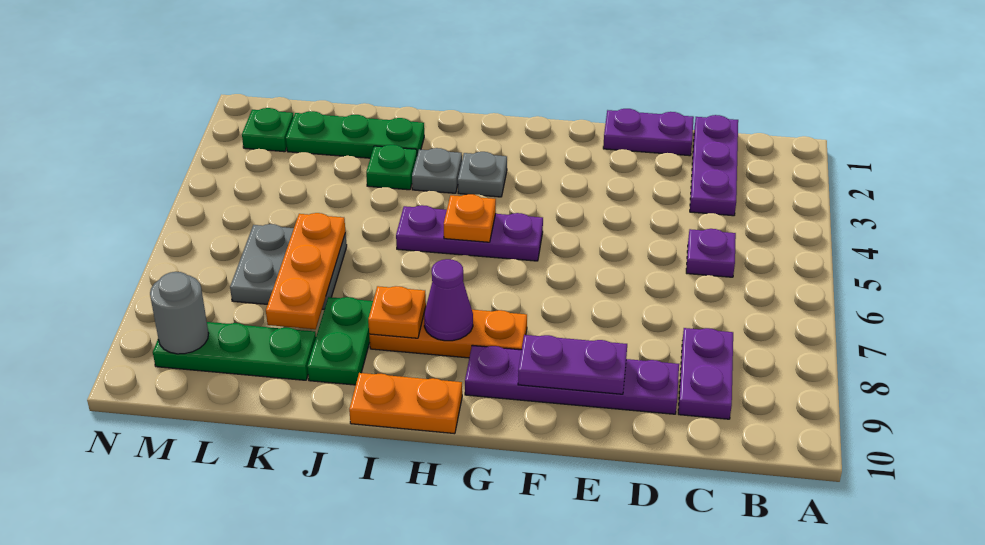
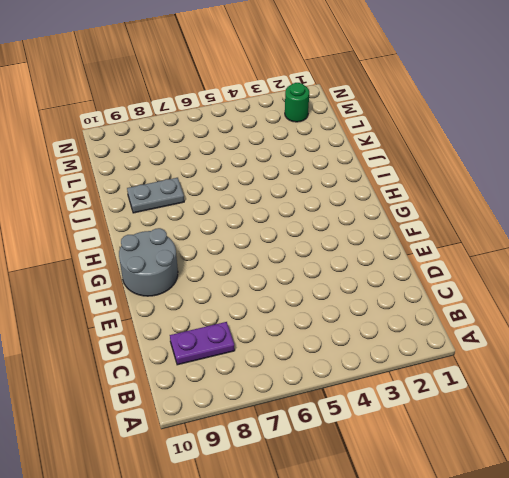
grey round brick F9:G10 level 1 -> purple plate D9:G9 level 1
grey plate J8:J9 level 1 -> green plate J8:J9 level 1
green round brick M2 level 1 -> green plate M2 level 1
none -> purple plate C1:C3 level 1
none -> purple plate C5 level 1
none -> purple plate D1:E1 level 1

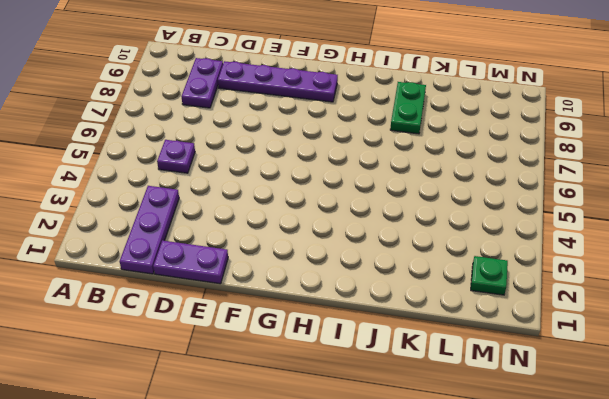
none -> purple plate G5:I5 level 1
none -> orange plate G8:I8 level 1
none -> grey plate H3 level 1

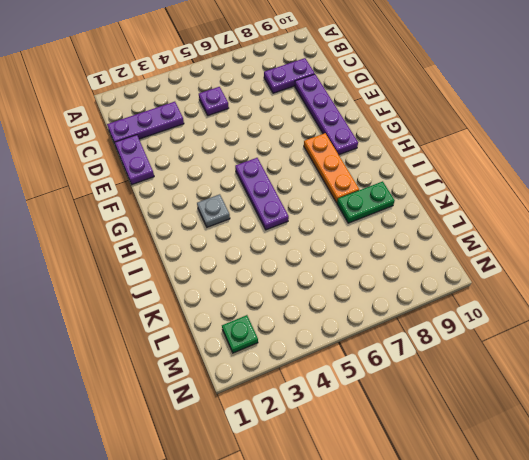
none -> orange plate H10:I10 level 1
none -> grey plate I3 level 1
none -> green plate J2:L2 level 1

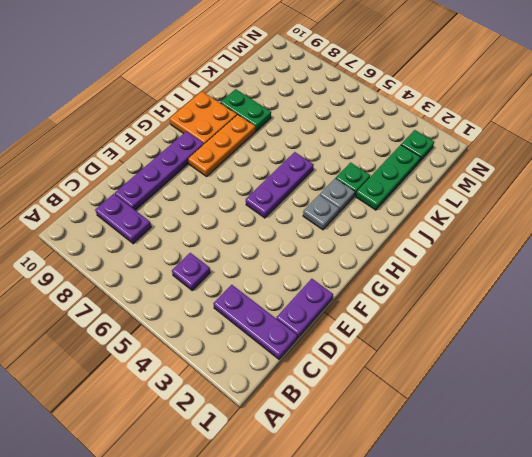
orange plate H9:I10 level 1 -> orange plate H10:I10 level 1
none -> grey plate K6:L7 level 1
none -> green plate K9:M9 level 1
none -> purple plate E9:F9 level 2

